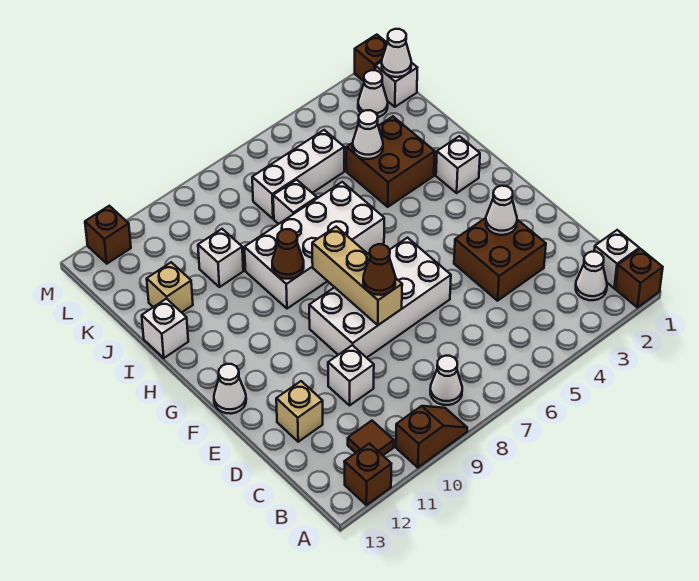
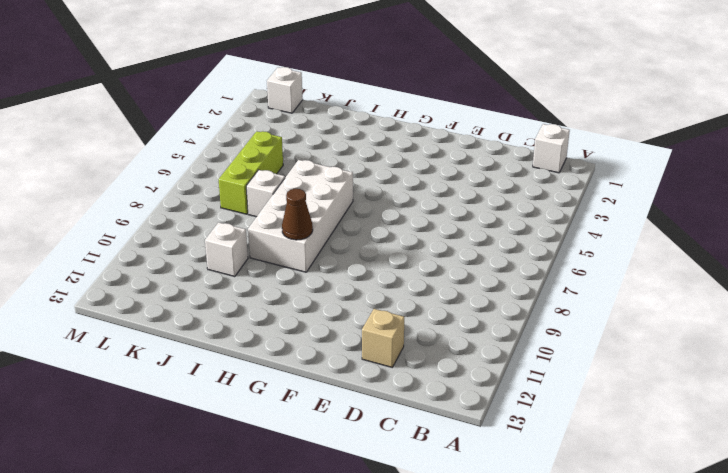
lime brick K5:K7 level 1 -> white brick K5:K7 level 1
none -> brown brick A1 level 1
none -> brown slope A9:A10 level 1 top 10
none -> brown brick A12 level 1
none -> white cone B2 level 1

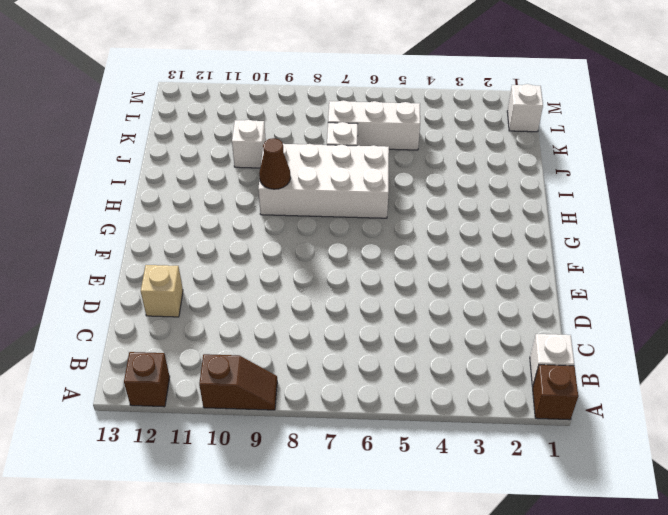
none -> white cone B2 level 1
none -> white cone B8 level 1
none -> brown tile B11 level 1
none -> brown brick D3:E4 level 1

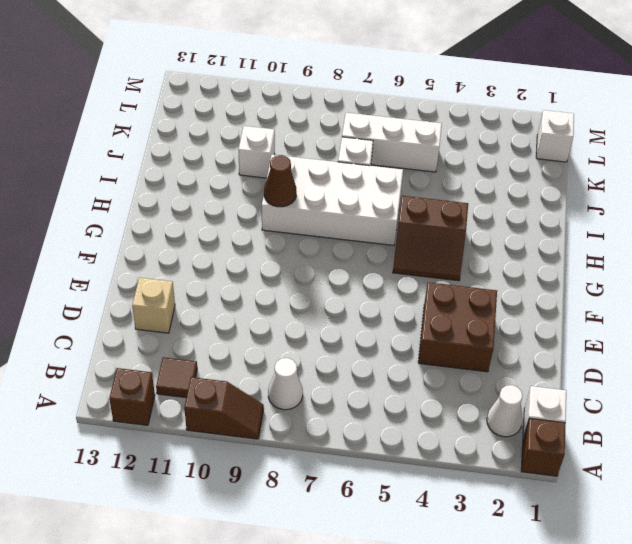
brown slope G4:H5 level 1 top H -> none
none -> white brick D10 level 1
none -> white brick E6:F9 level 1
none -> white cone F13 level 1
none -> white brick H2 level 1

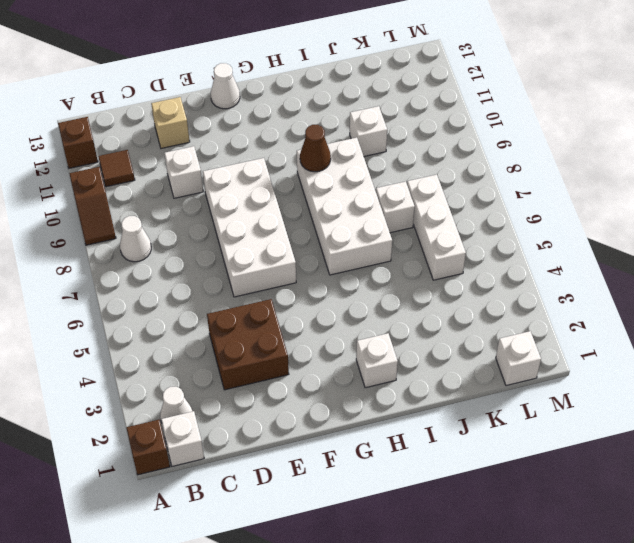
none -> brown brick I3:J4 level 1
none -> white brick I13 level 1
none -> tan brick J12 level 1
none -> white cone L2 level 1

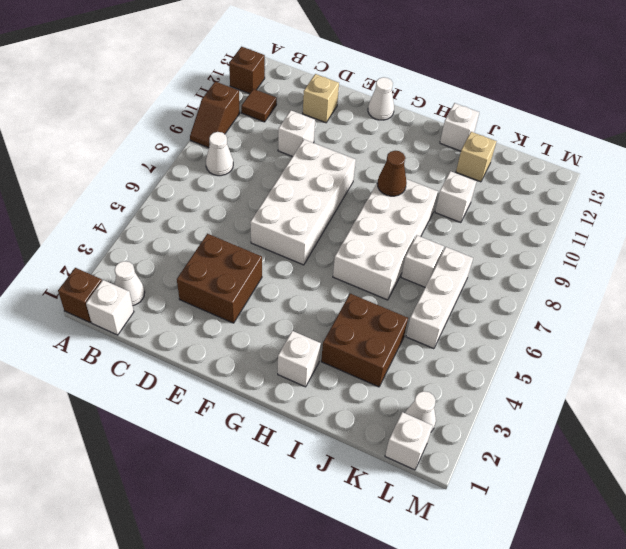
none -> brown brick M1 level 1
none -> brown brick M12 level 1
none -> white cone E3 level 2
none -> tan brick E8:G8 level 2

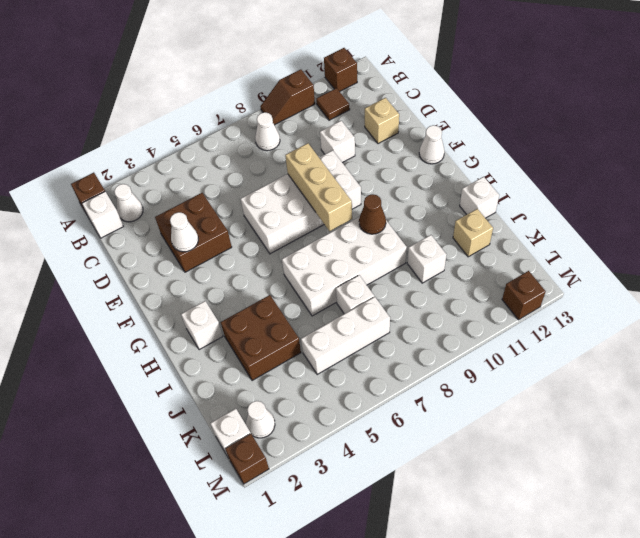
none -> white cone J4 level 2
none -> white cone L1 level 2
none -> brown cone E8 level 3

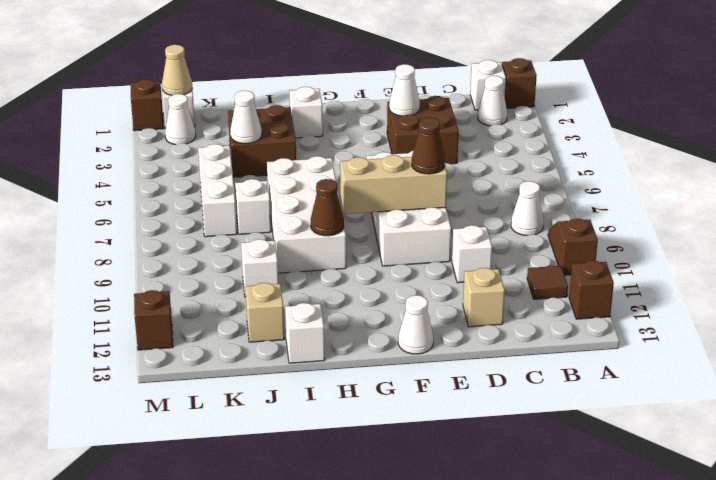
tan cone L1 level 2 -> white cone L1 level 2

